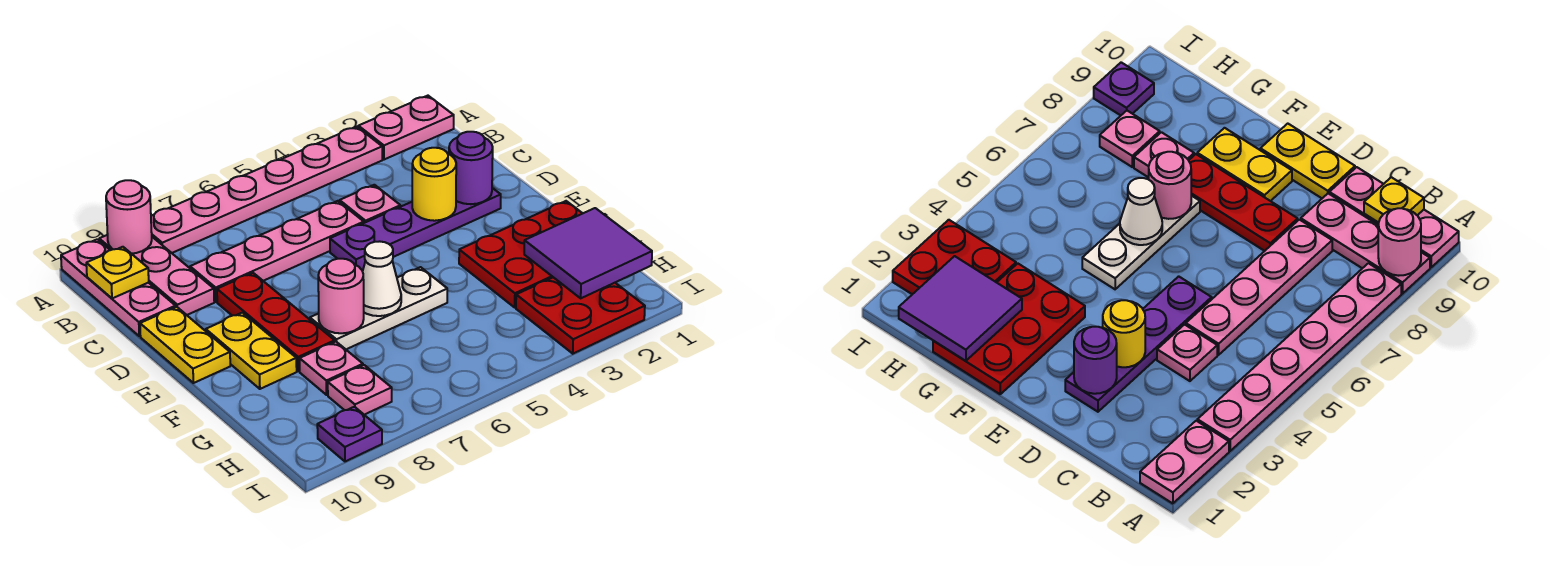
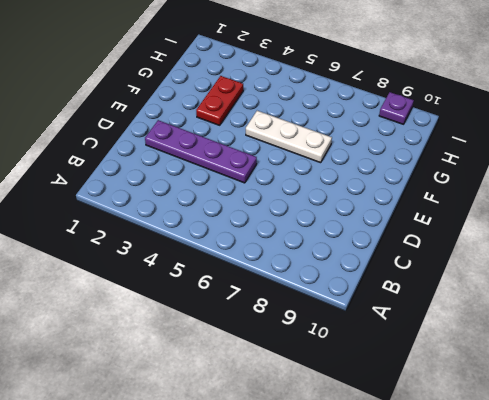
red plate F3:G3 level 1 -> red plate F1:G3 level 1
none -> pink plate A1:A2 level 1
none -> pink plate A3:A8 level 1
none -> pink plate A9:C9 level 1

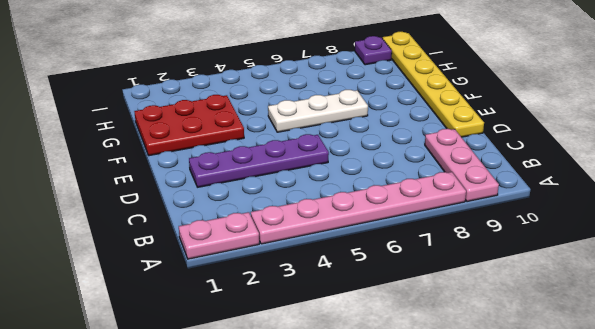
yellow plate D10:I10 level 1 -> yellow plate D10:E10 level 1
none -> pink plate A10:C10 level 1
none -> pink plate C4 level 1
none -> pink plate C5:C8 level 1

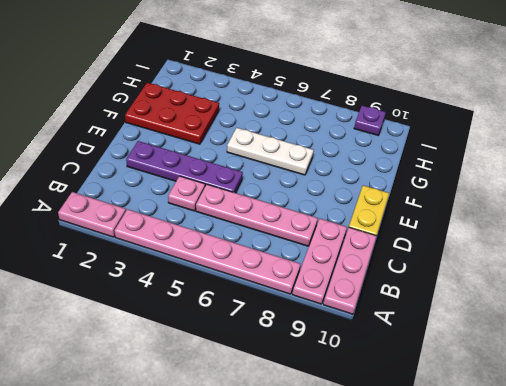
none -> red plate D8:F8 level 1
none -> yellow plate E9:F9 level 1
none -> pink plate G8 level 1

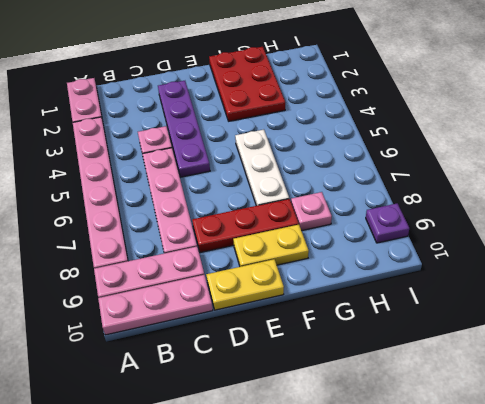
none -> red plate H2:I3 level 1
none -> pink plate H8 level 1
none -> pink round brick A9 level 2

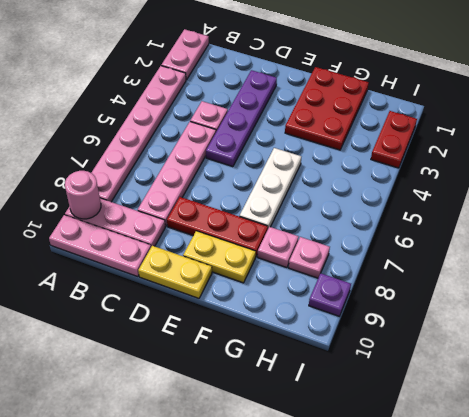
red plate I2:I3 level 1 -> red plate H2:I3 level 1
none -> yellow plate B10 level 2
none -> purple round brick D2 level 2
none -> yellow round brick D3 level 2

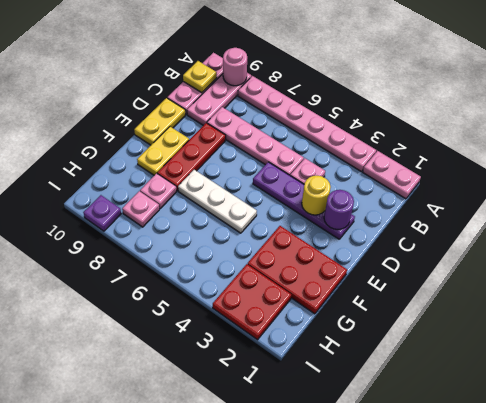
none -> white cone F6 level 2
none -> pink round brick F7 level 2
none -> purple tile G1:H2 level 2

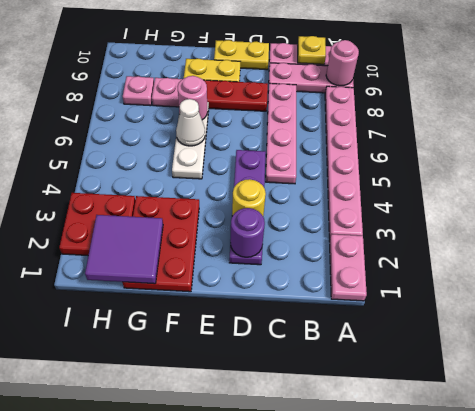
none -> pink plate C4 level 1
none -> purple plate I9 level 1

